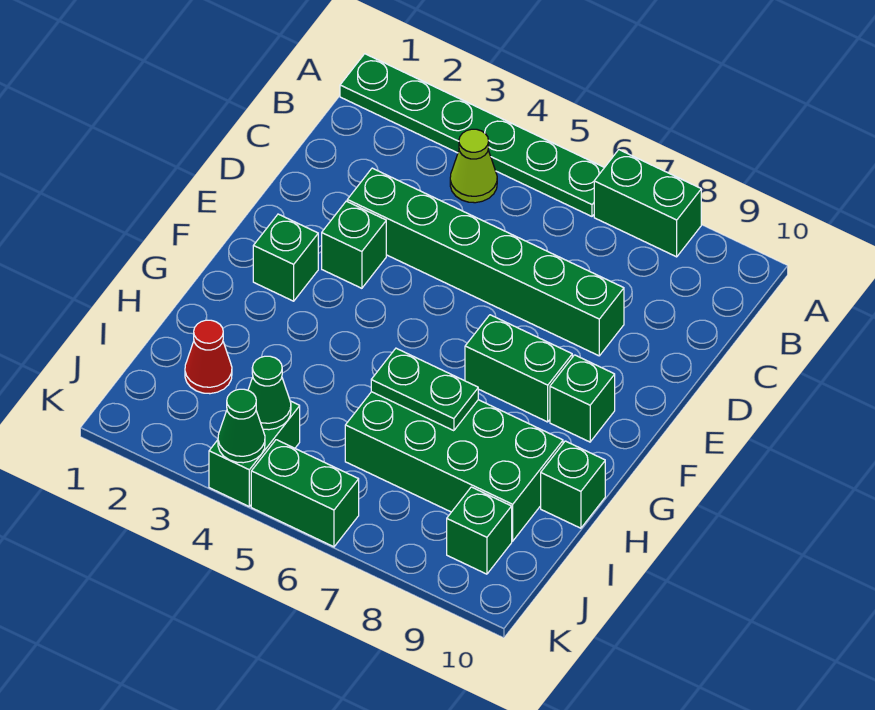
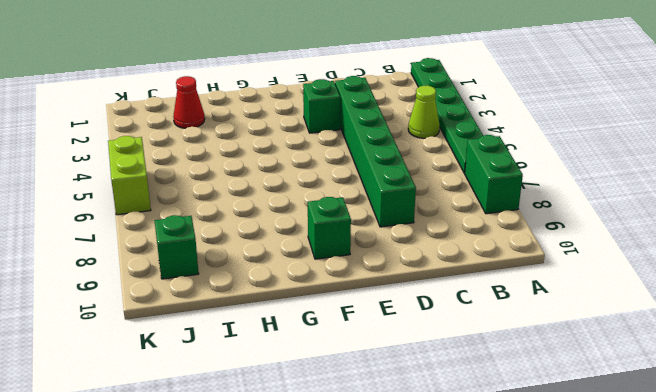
lime brick K5:K6 level 1 -> green brick K5:K6 level 1
none -> green brick F2 level 1
none -> green brick F7:F8 level 1
none -> green brick H6:I9 level 1

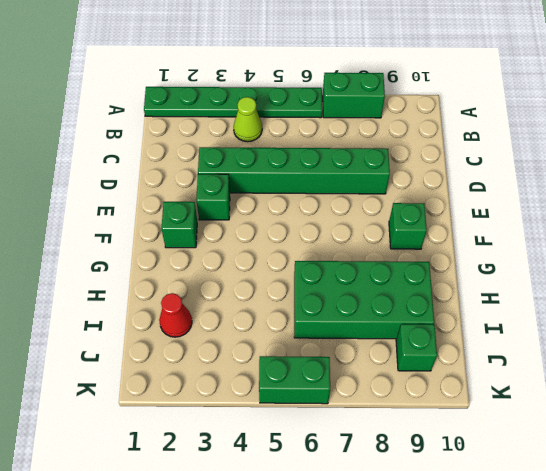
none -> green brick F7:F8 level 1
none -> green brick H10 level 1
none -> green brick J4:K4 level 1

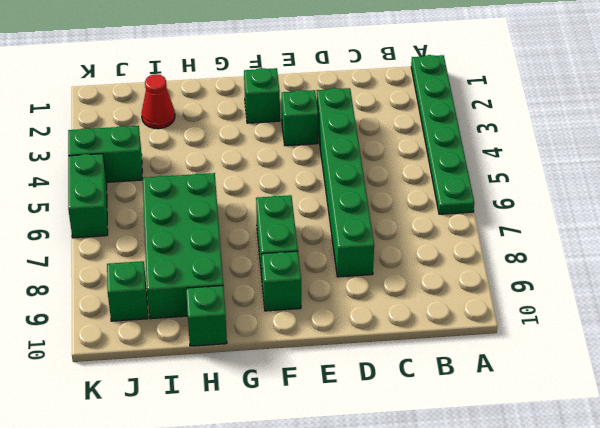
none -> green brick A7:A8 level 1
none -> lime cone B4 level 1
none -> green plate H6:H7 level 2

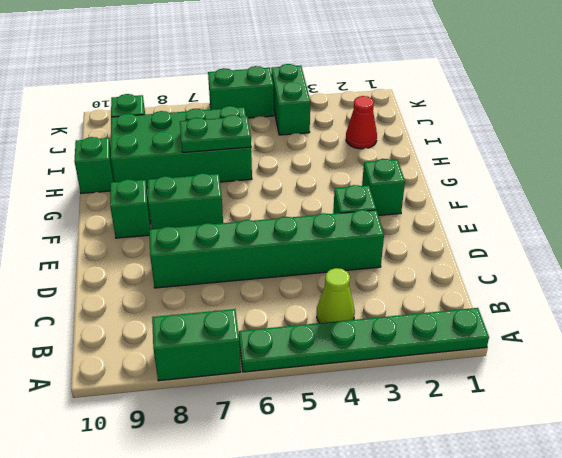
none -> green cone J4 level 2
none -> green cone K4 level 2

